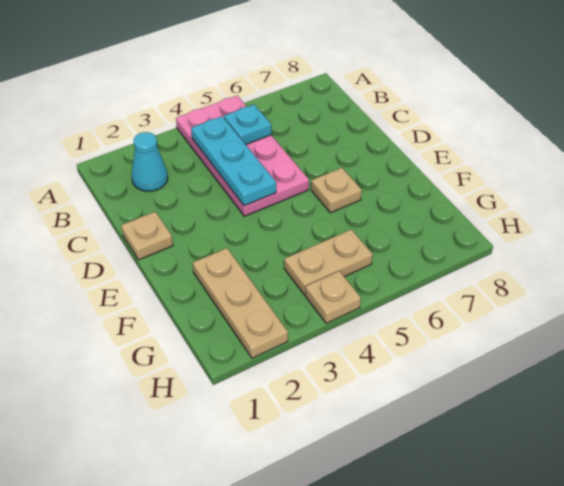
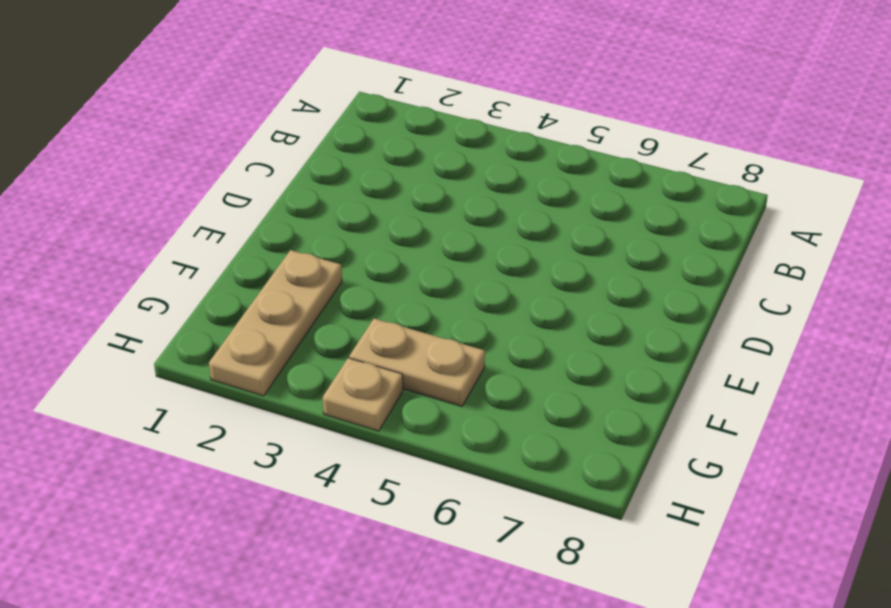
none -> pink plate A4:D5 level 1
none -> cyan cone B2 level 1

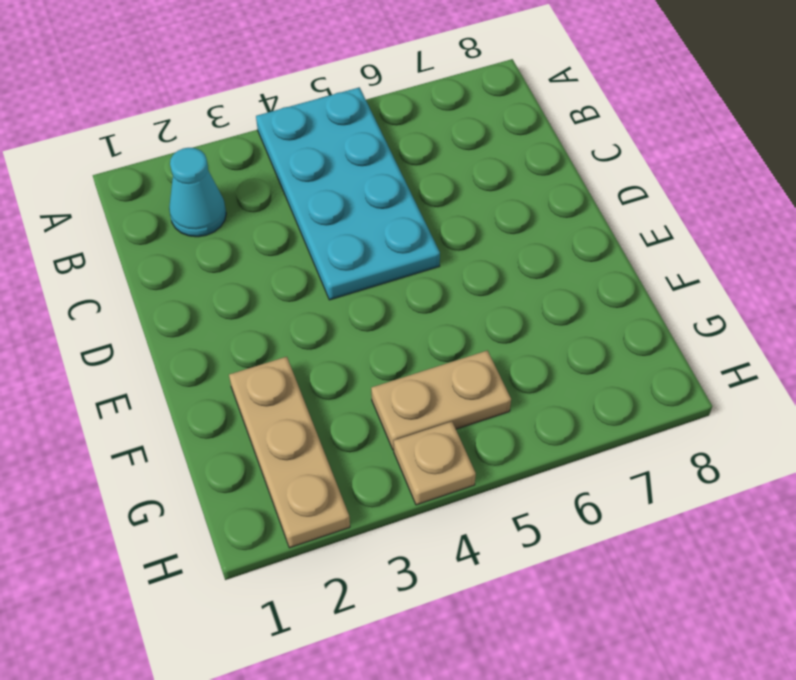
cyan plate A4:D5 level 1 -> pink plate A4:D5 level 1
none -> tan plate D1 level 1
none -> tan plate E6 level 1

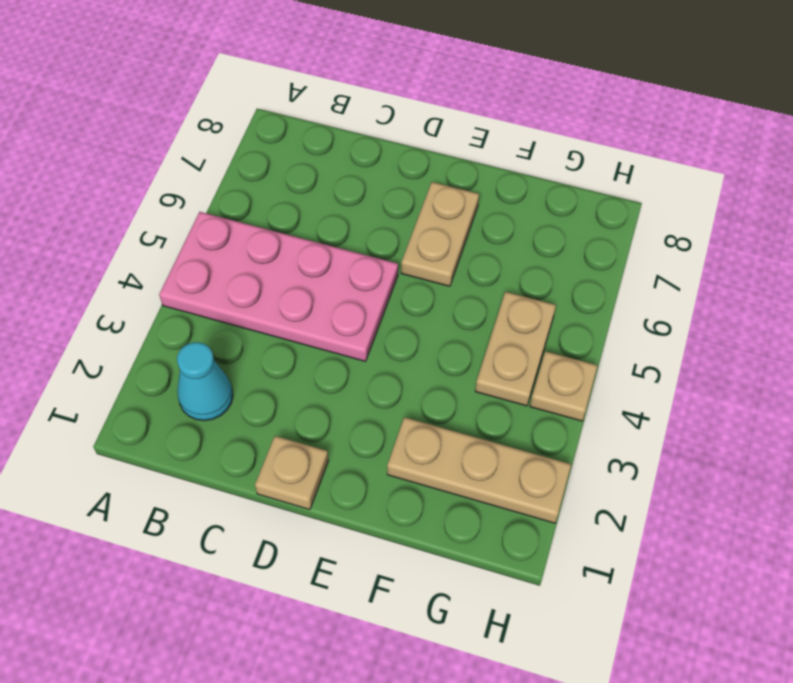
tan plate E6:E7 level 1 -> tan plate E6 level 1
none -> cyan plate B4:D4 level 2
none -> cyan plate B5 level 2

